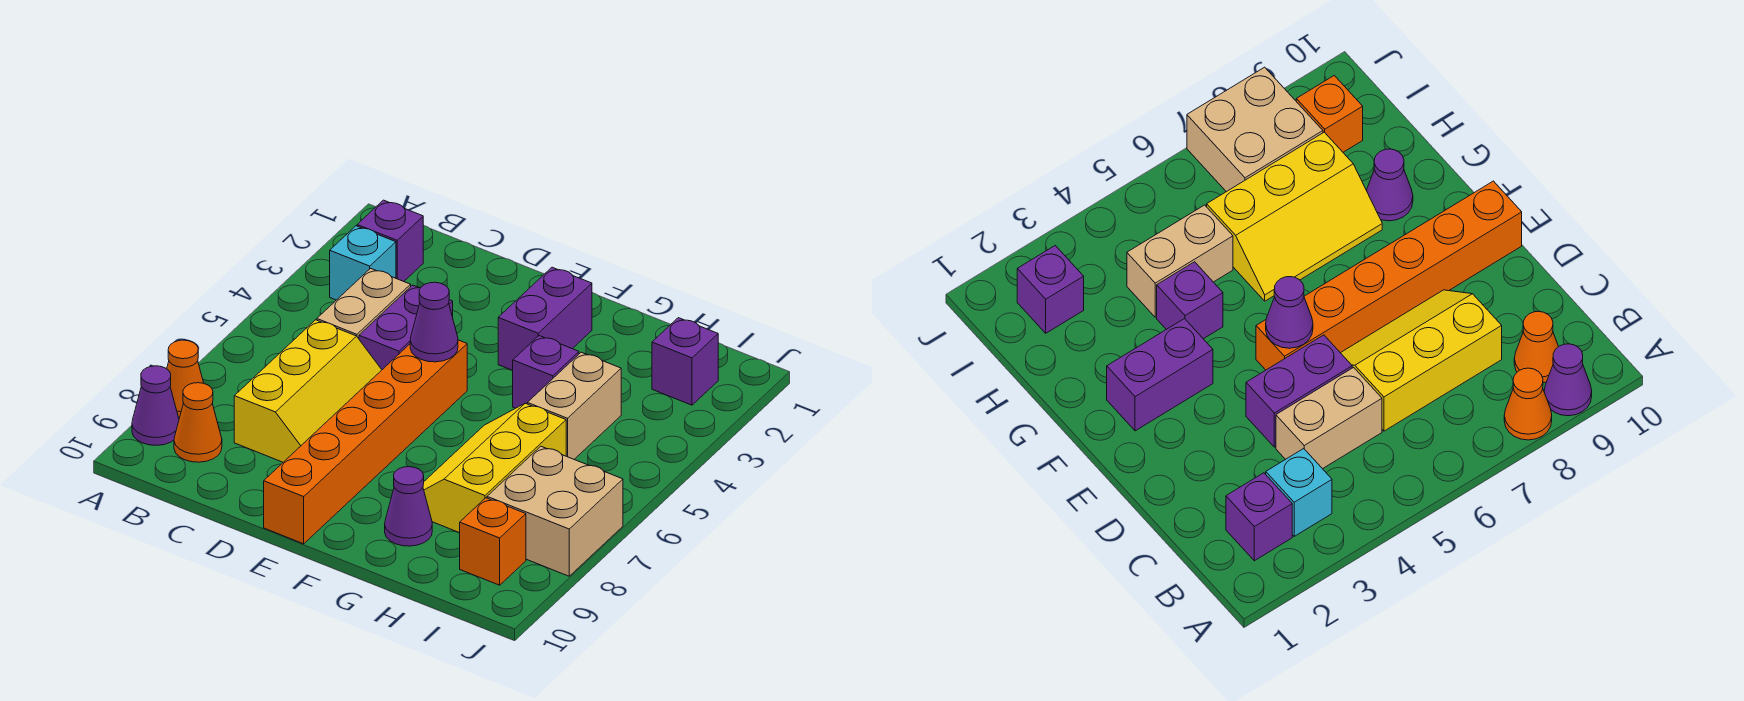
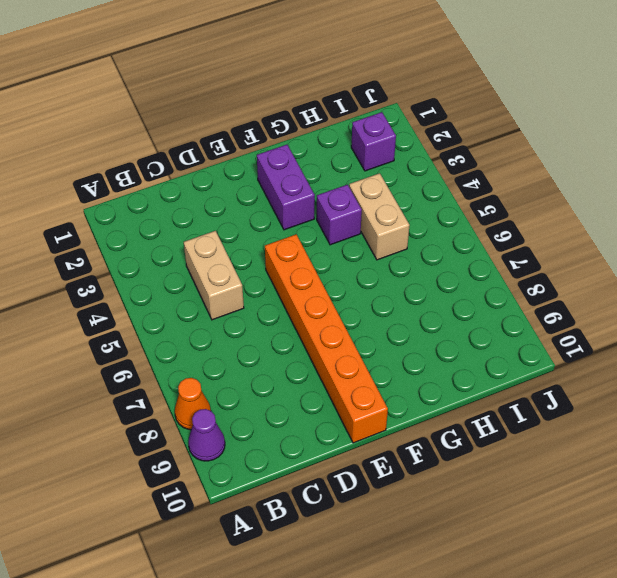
none -> purple brick B2 level 1
none -> cyan brick B3 level 1
none -> orange cone B9 level 1

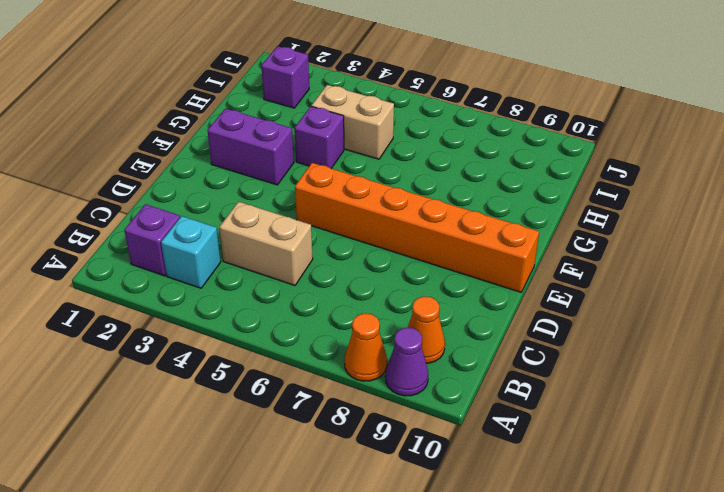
none -> yellow slope C6:D8 level 1 top C
none -> purple brick D4:D5 level 1
none -> yellow slope G6:H8 level 1 top H

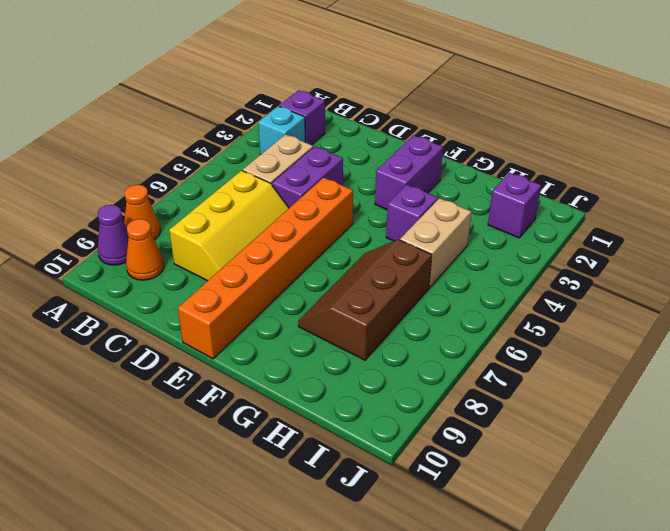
brown slope G6:H8 level 1 top H -> yellow slope G6:H8 level 1 top H
none -> purple cone G9 level 1
none -> tan brick I7:J8 level 1
none -> orange brick I9 level 1

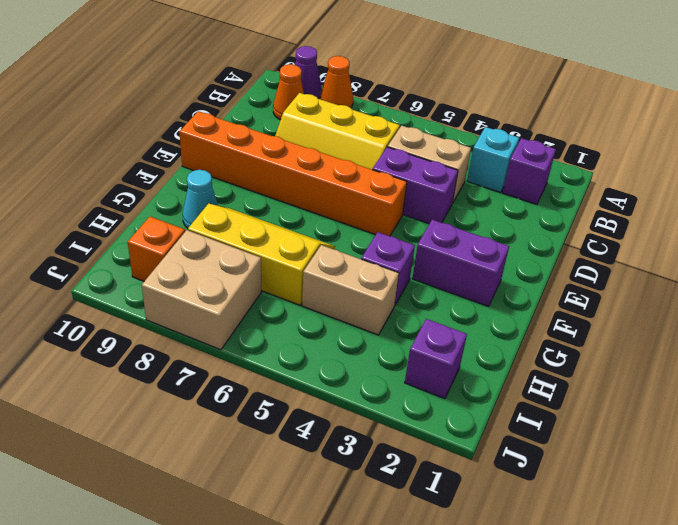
cyan cone G9 level 1 -> purple cone G9 level 1
none -> purple cone E5 level 2

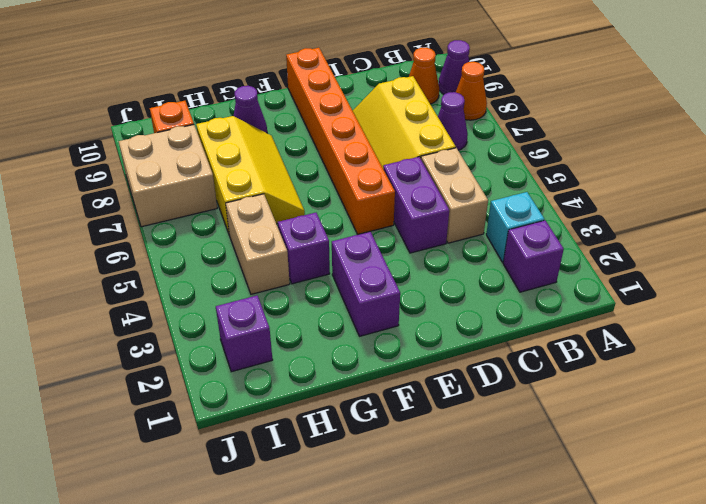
purple cone B7 level 1 -> purple cone E5 level 2

